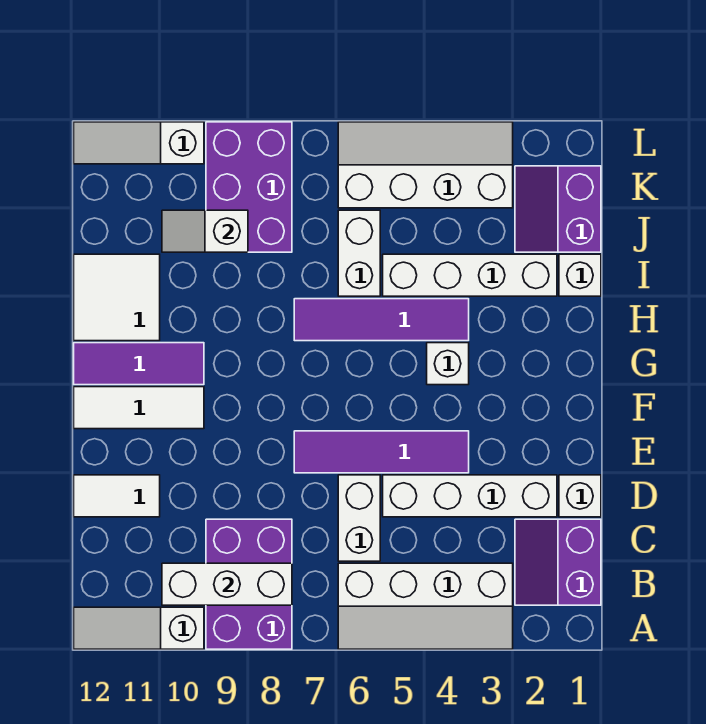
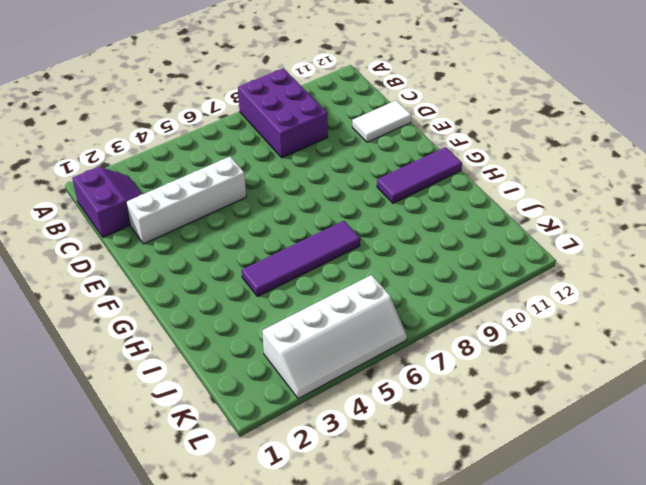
none -> white slope A3:B6 level 1 top B
none -> white slope A10:A12 level 1 top 10
none -> white brick C6:D6 level 1

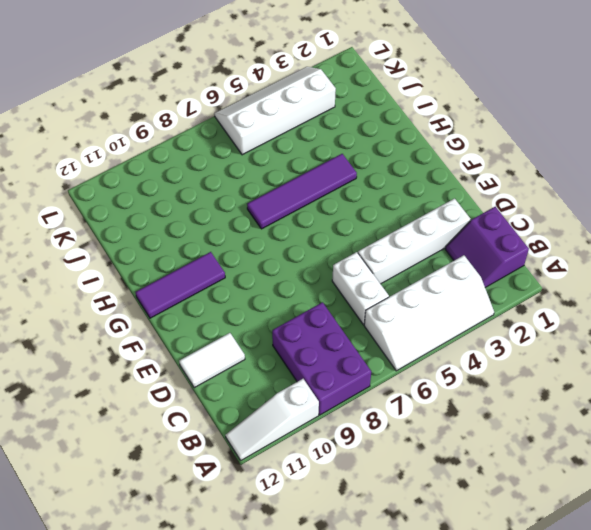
none -> white brick D1 level 1
none -> purple tile E4:E7 level 1
none -> white tile F10:F12 level 1

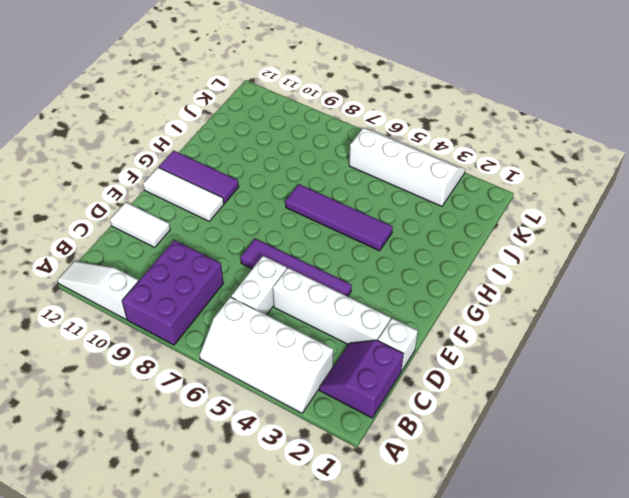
none -> white brick G4 level 1
none -> white tile H11:I12 level 1
none -> white brick I1 level 1

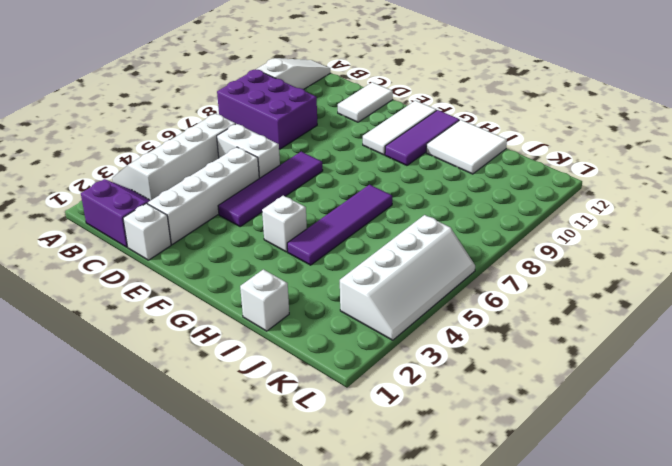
none -> white brick I2:I5 level 1
none -> white brick I6:J6 level 1
none -> purple slope J1:K2 level 1 top 1

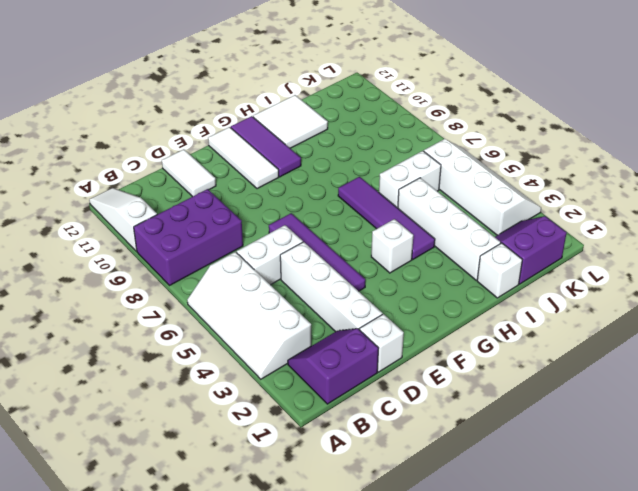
none -> purple brick J8:L9 level 1
none -> white slope L10:L12 level 1 top 10
none -> white brick B8:B10 level 2

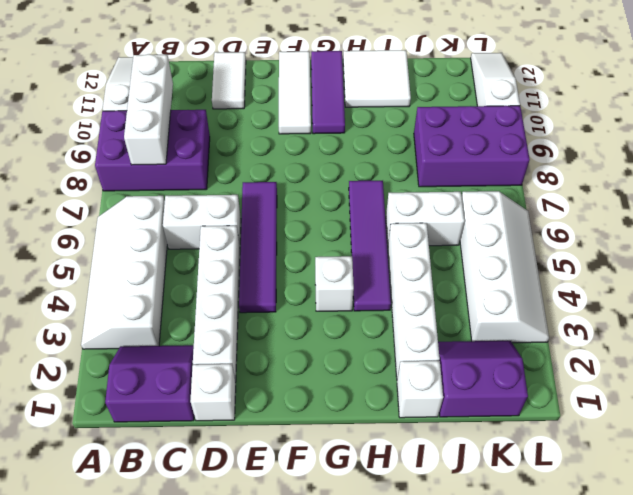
none -> white slope J9:J10 level 2 top 9

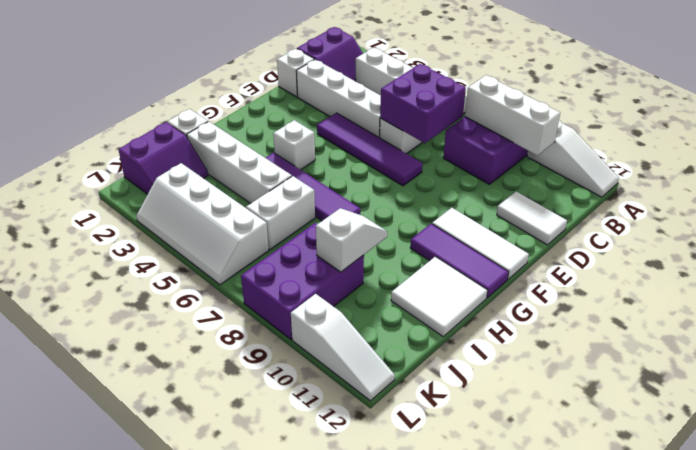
purple brick C6:D7 level 2 -> none
white slope I9:J9 level 2 top J -> white slope J9:J10 level 2 top 9

